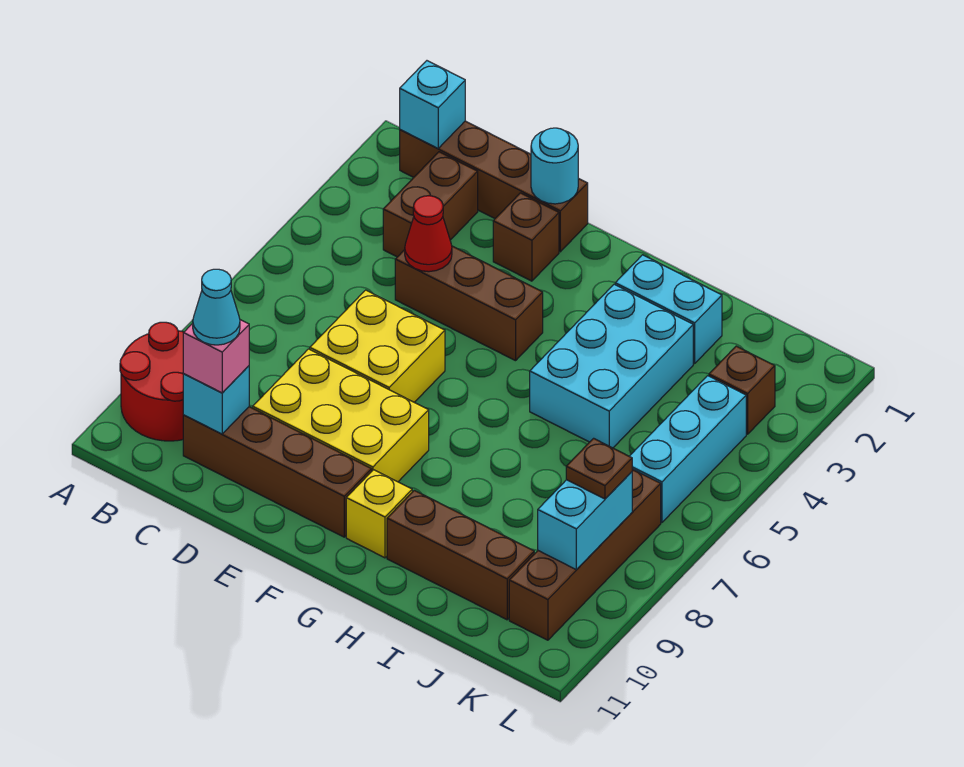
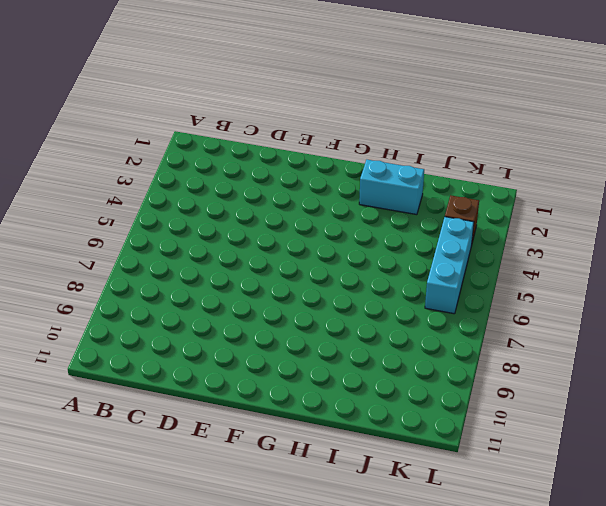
none -> red round brick A9:B10 level 1
none -> brown brick B1:E1 level 1
none -> brown brick C2:C3 level 1

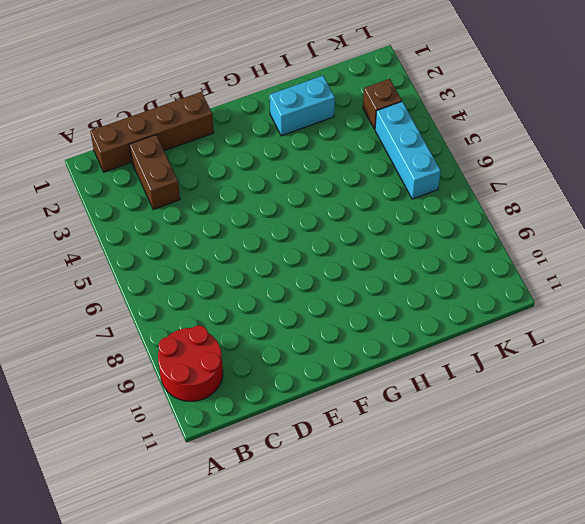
none -> brown brick C10:F10 level 1
none -> brown brick D4:F4 level 1
none -> yellow brick D6:E7 level 1

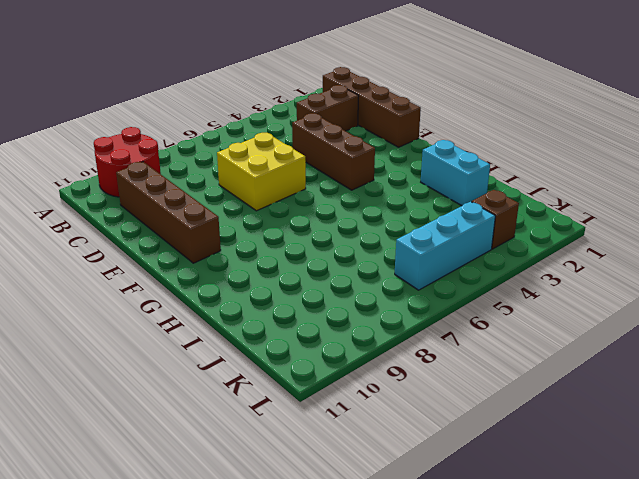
none -> yellow brick D8:F9 level 1
none -> brown brick E2 level 1
none -> yellow brick G10 level 1

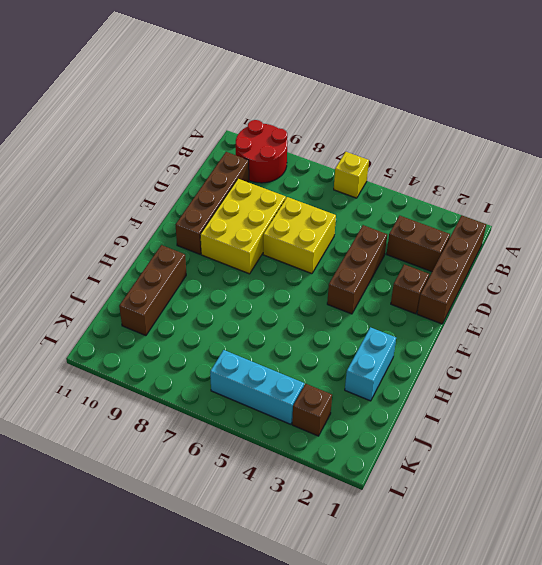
yellow brick A6 level 1 -> yellow brick G10 level 1
none -> cyan brick H3:I5 level 1
none -> brown brick K7:K10 level 1
none -> cyan brick B1 level 2

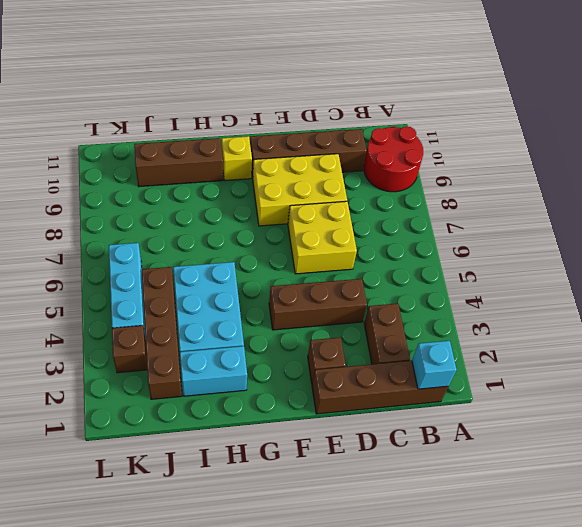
brown brick J2:J5 level 1 -> brown brick K7:K10 level 1
none -> cyan brick C10 level 2
none -> red cone D4 level 2
none -> cyan round brick E1 level 2

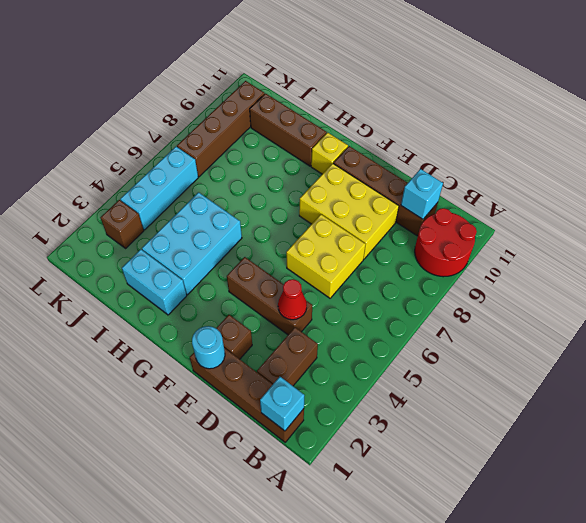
none -> cyan brick K8:K9 level 2
none -> pink brick C10 level 3
none -> brown plate K8 level 3

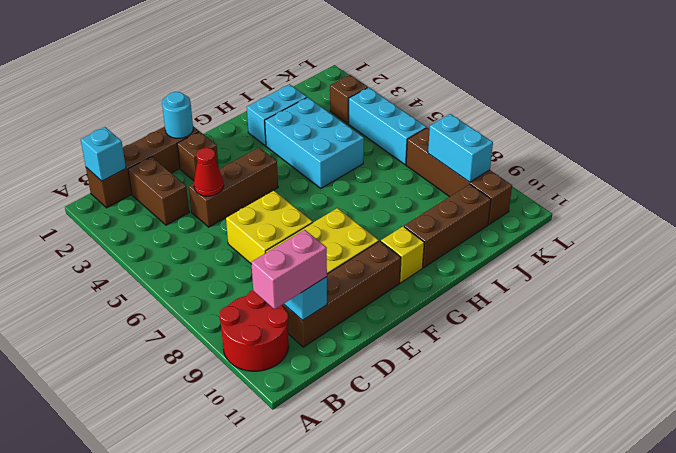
pink brick B10:C10 level 3 -> pink brick C10 level 3
none -> brown plate K8 level 3
none -> cyan cone C10 level 4

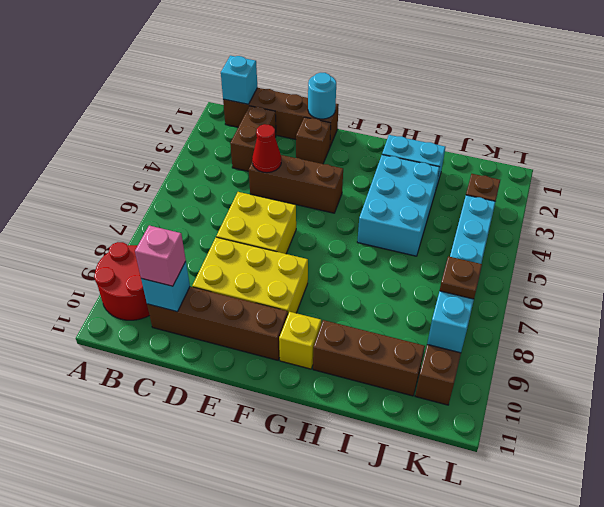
none -> cyan cone C10 level 4

